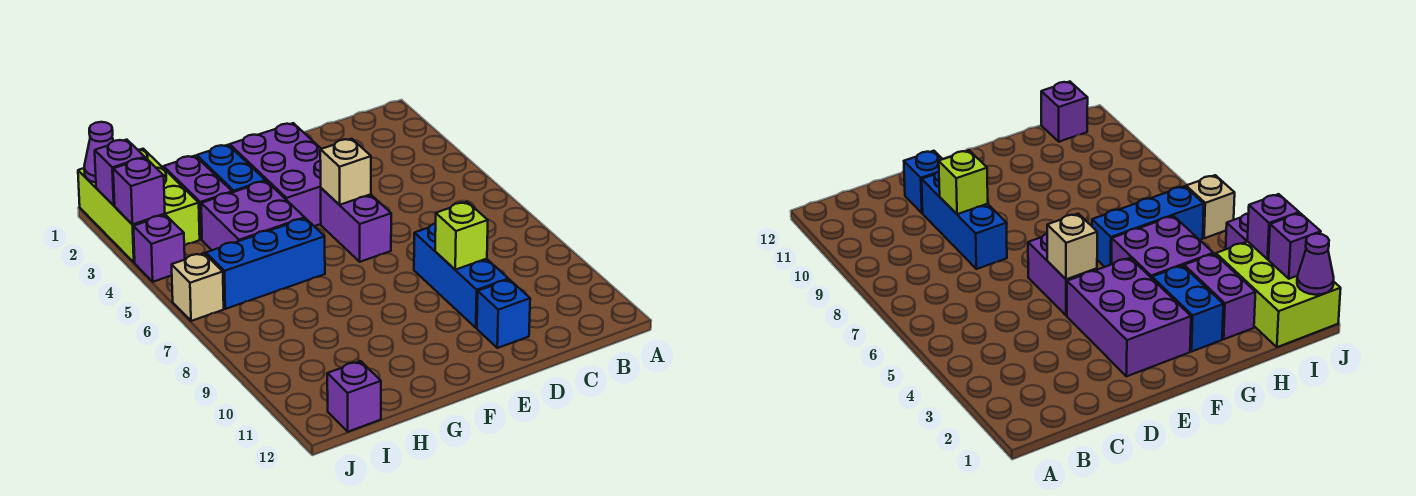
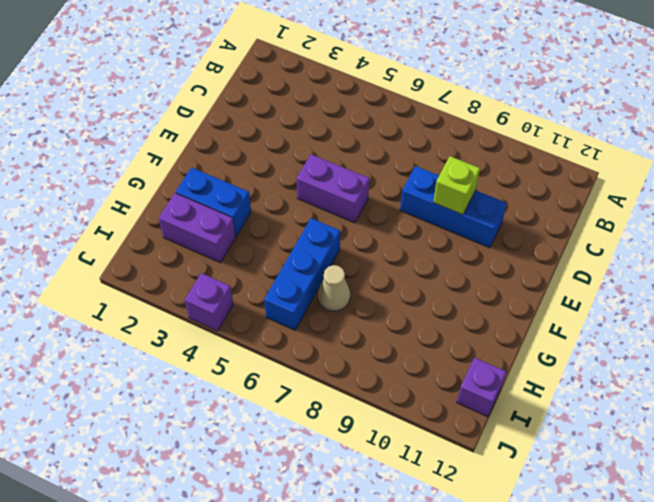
tan cone H7 level 1 -> none
none -> blue brick D11 level 1
none -> purple brick E2:F4 level 1
none -> purple brick G4:H5 level 1

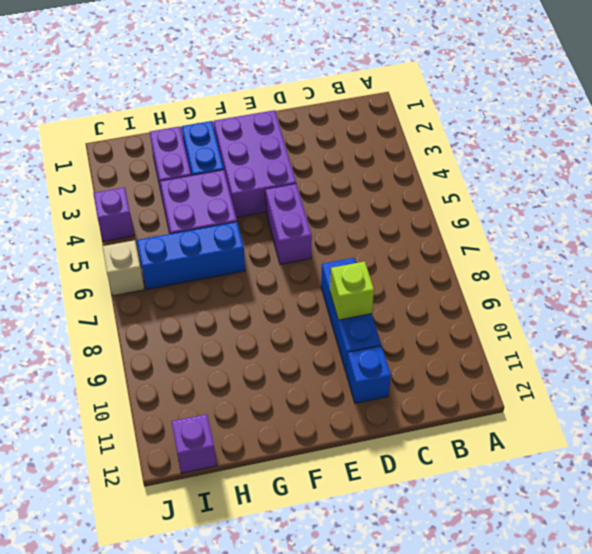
none -> lime brick I1:J3 level 1
none -> tan brick E5 level 2
none -> purple cone J1 level 2

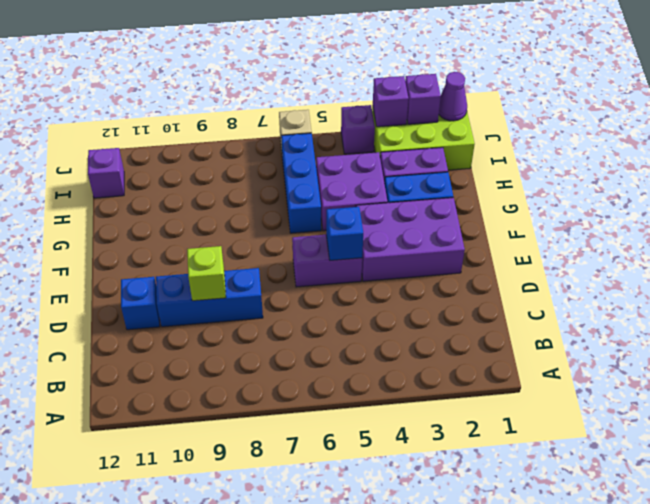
blue brick E5 level 2 -> tan brick E5 level 2

